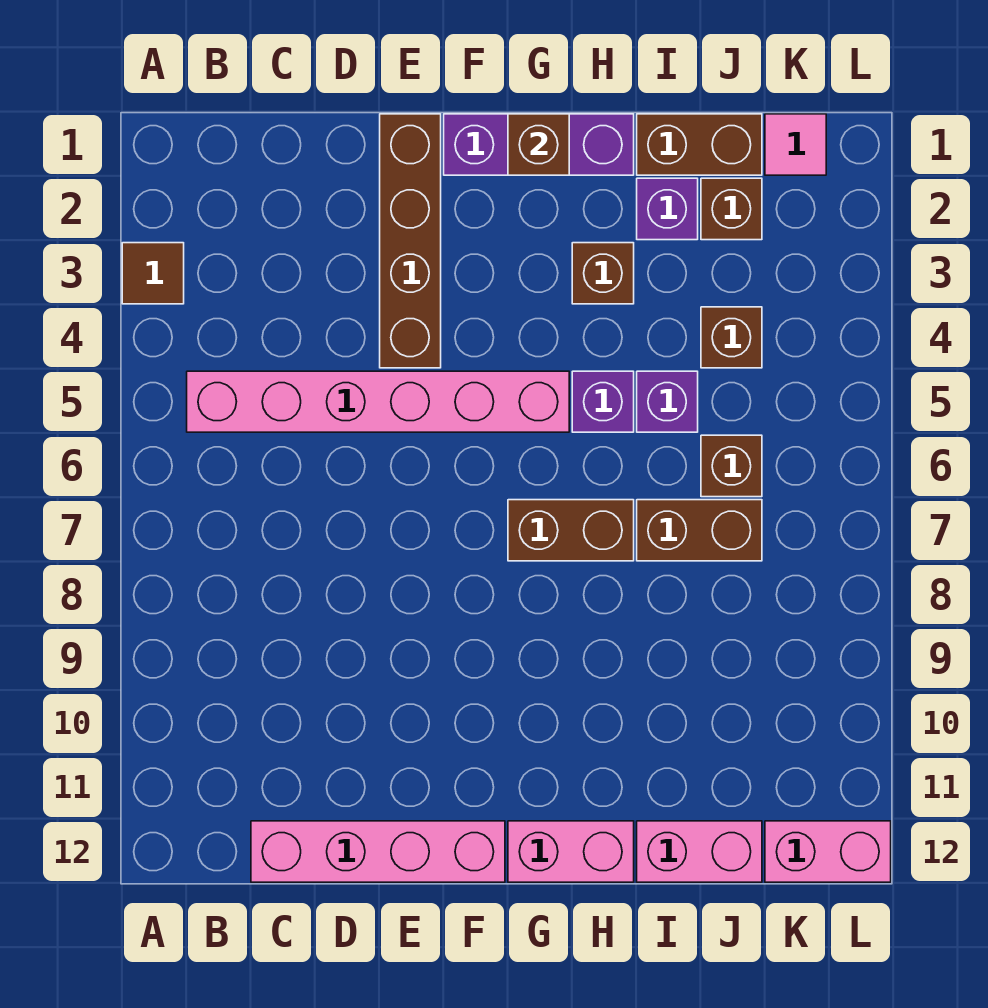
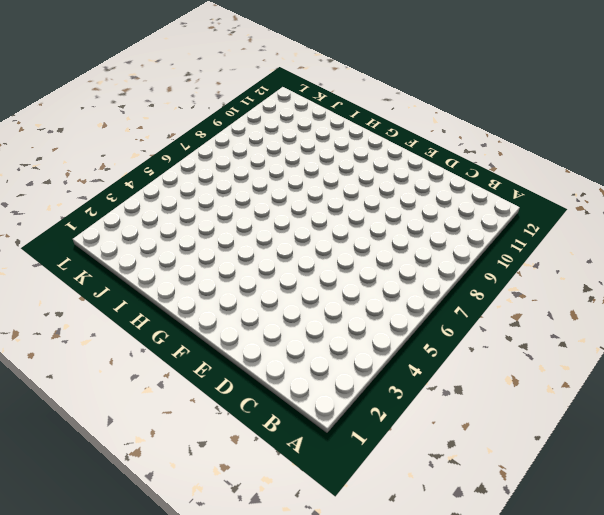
none -> brown tile A3 level 1
none -> pink brick B5:G5 level 1
none -> pink brick C12:F12 level 1

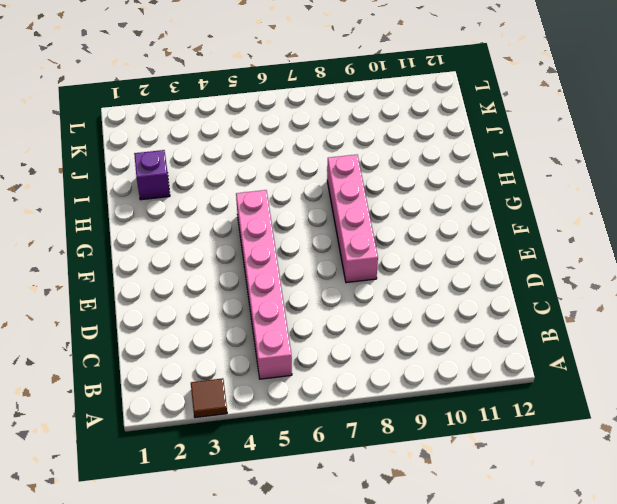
pink brick E8:H8 level 1 -> pink brick C12:F12 level 1
none -> brown brick E1:E4 level 1
none -> purple brick F1:H1 level 1
none -> brown brick G7:H7 level 1

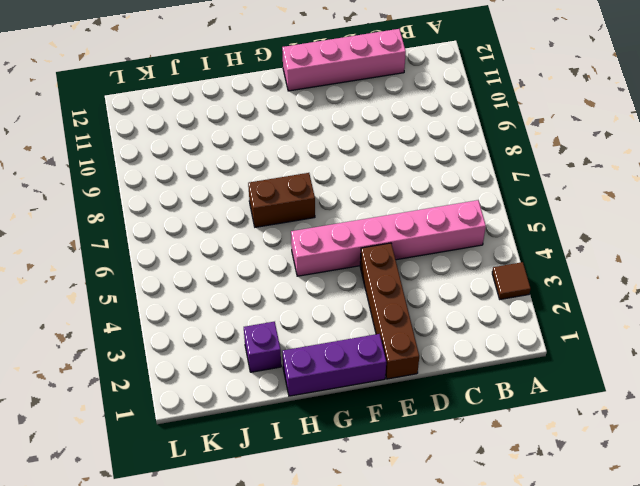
none -> pink brick G12:H12 level 1
none -> brown brick H3 level 1
none -> purple brick H5 level 1

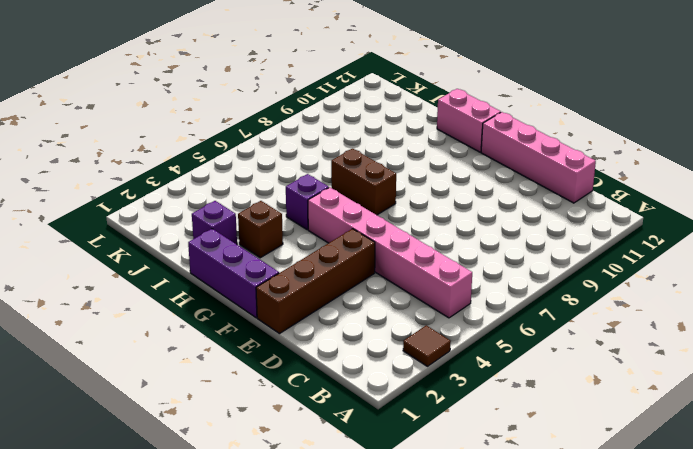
none -> brown brick I1:J1 level 1
none -> purple brick I5 level 1
none -> brown brick I7:J7 level 1

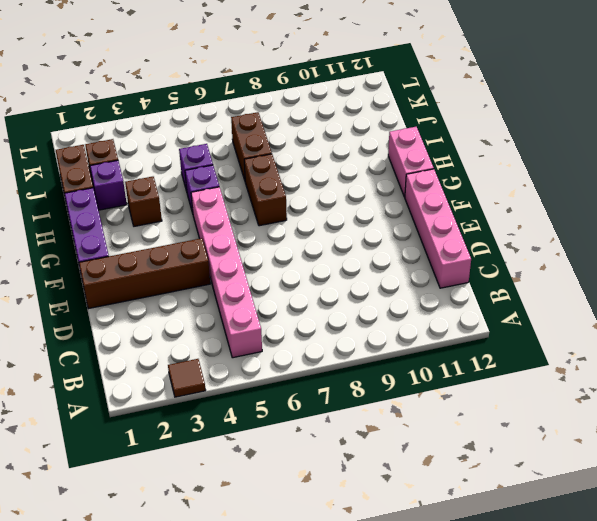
none -> pink brick I12:J12 level 1
none -> brown brick J4 level 1
none -> brown brick J6 level 1

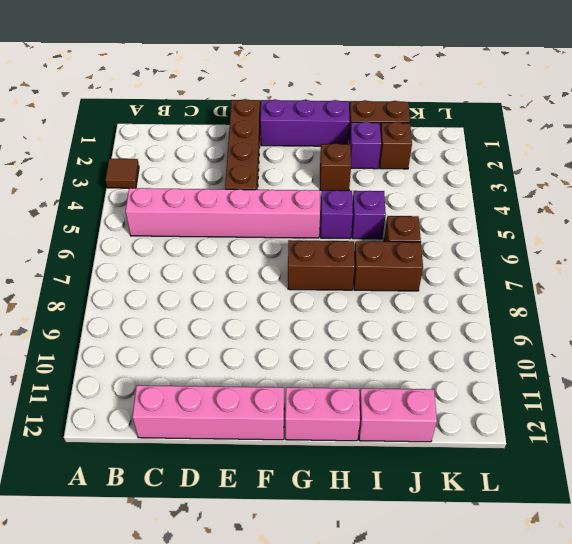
none -> brown brick J4 level 1
none -> pink tile K1 level 1
none -> pink brick K12:L12 level 1

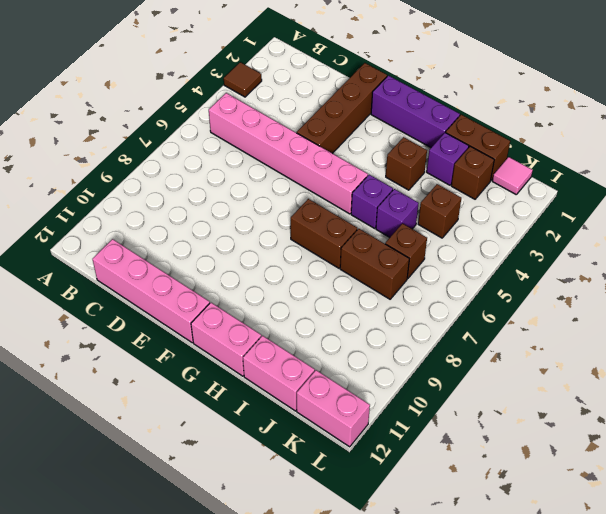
none -> brown brick G1 level 2

